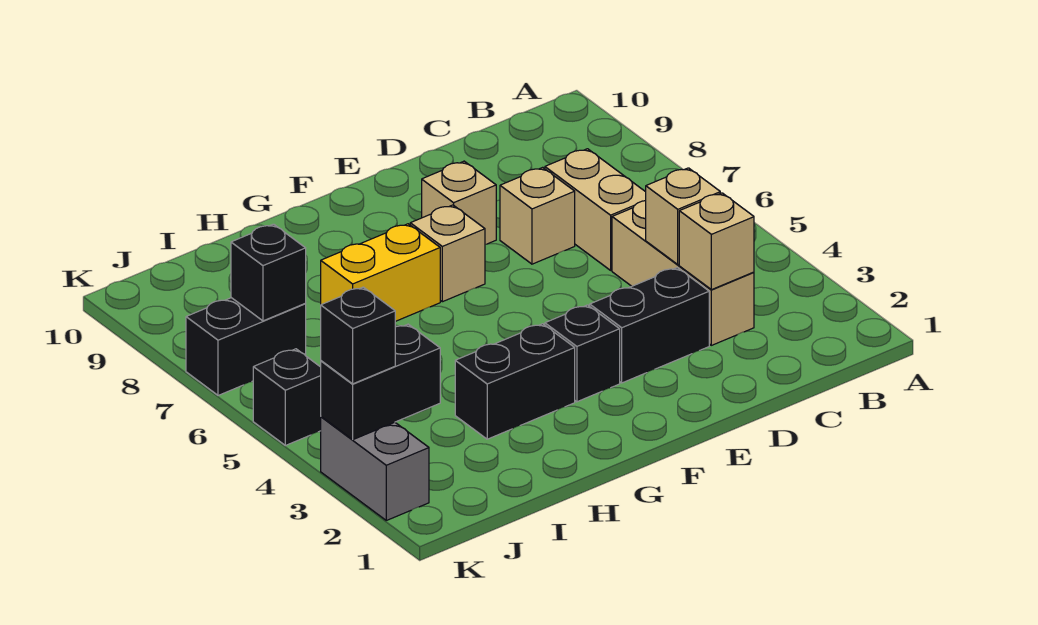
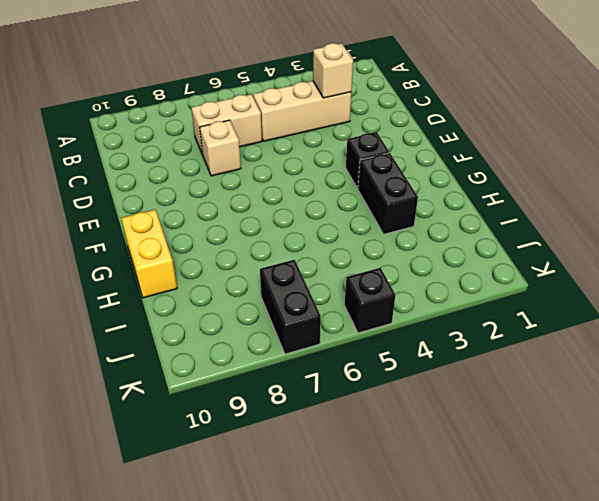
yellow brick G10:H10 level 1 -> yellow brick G7:H7 level 1
none -> black brick D3:E3 level 1
none -> tan brick E8 level 1
none -> tan brick F7 level 1

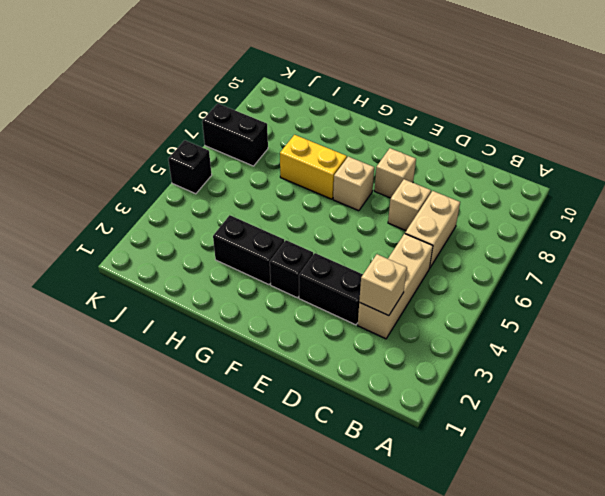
none -> grey brick K2:K3 level 1
none -> tan brick C4 level 2
none -> black brick J3:K3 level 2

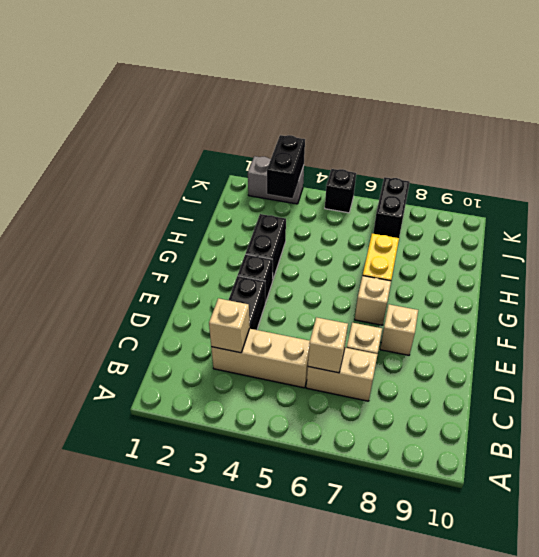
tan brick C6 level 2 -> tan brick C4 level 2
none -> black brick J7 level 2
none -> black brick K3 level 3

